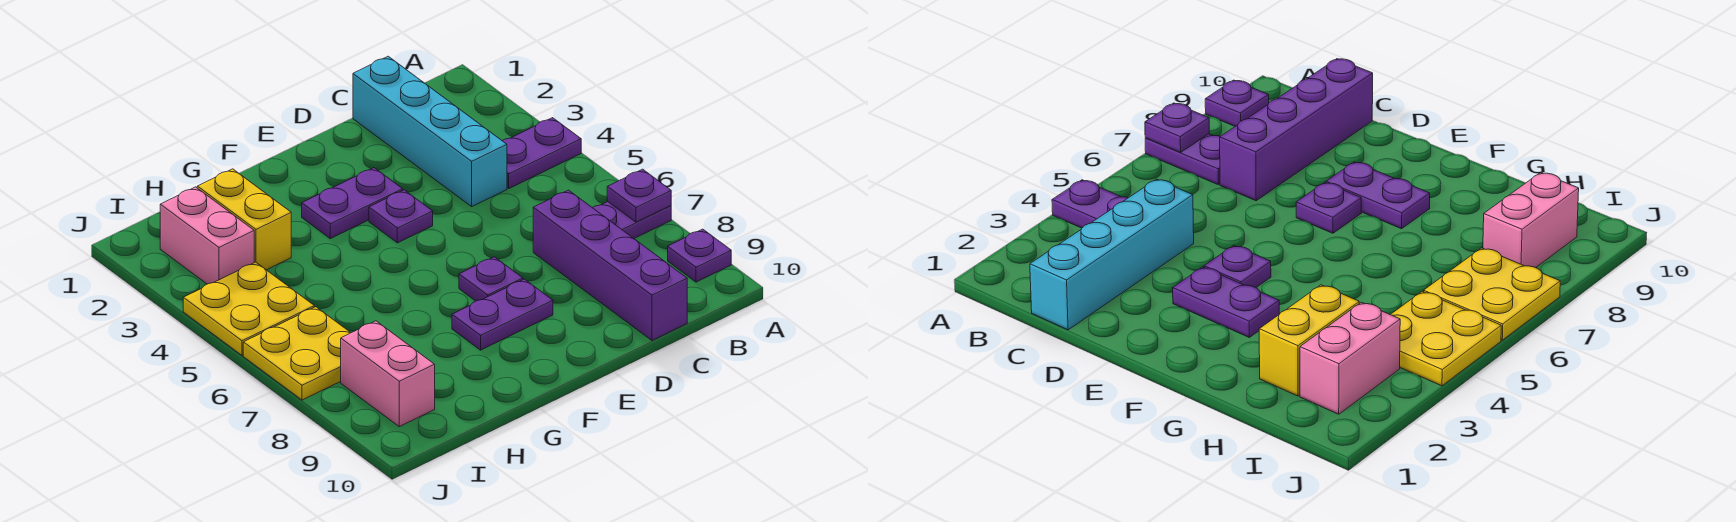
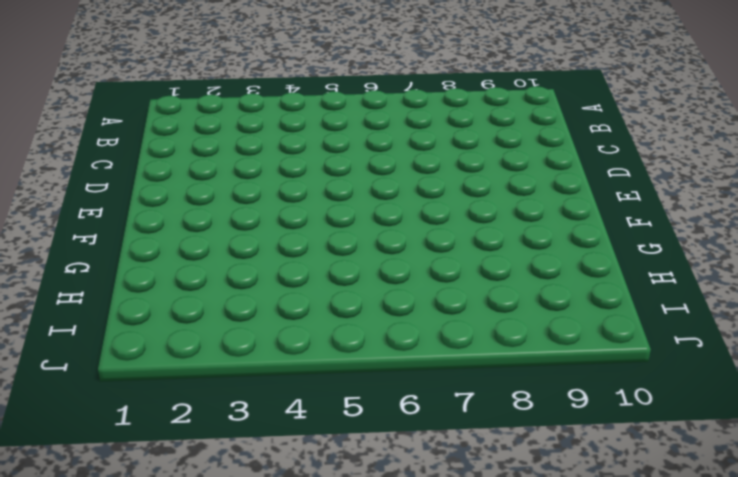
none -> purple plate A4:B4 level 1
none -> purple plate A7:B7 level 1
none -> purple plate A9 level 1

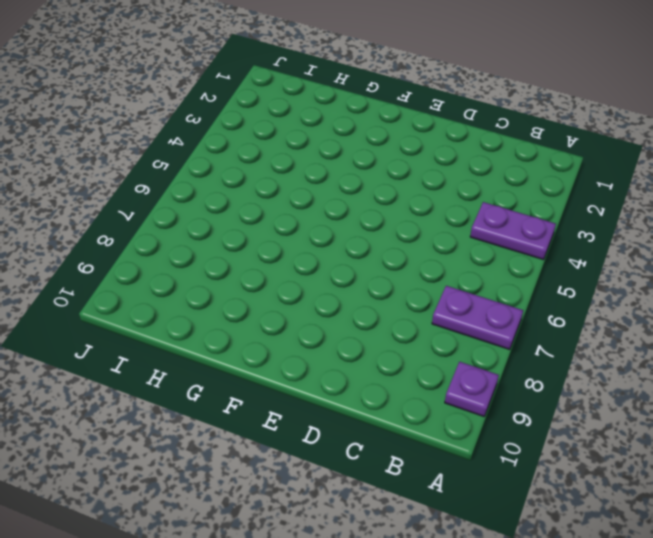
none -> cyan brick C1:C4 level 1
none -> purple brick C7:C10 level 1
none -> purple plate E3:F3 level 1

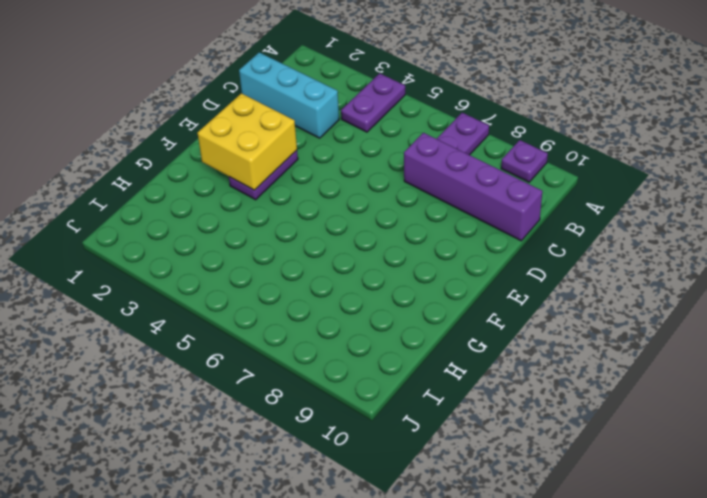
cyan brick C1:C3 level 1 -> cyan brick C1:C4 level 1
yellow brick E2:F3 level 2 -> none
none -> purple plate E4 level 1
none -> purple plate E7 level 1
none -> purple plate E8:F8 level 1

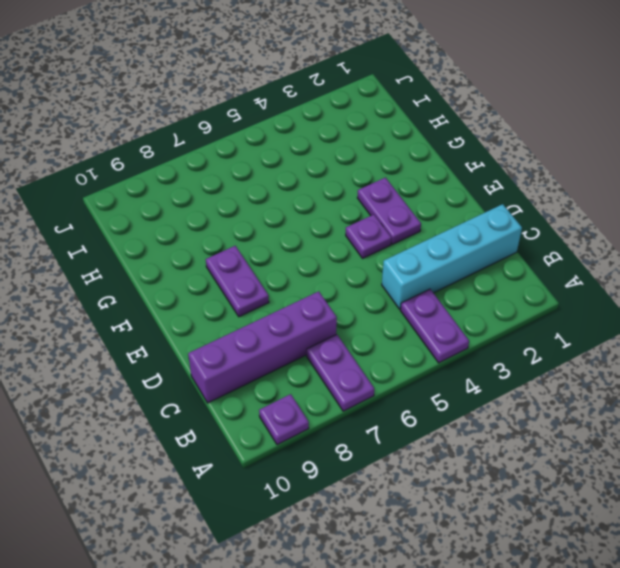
none -> purple plate E7 level 1
none -> yellow brick H2:H3 level 1
none -> pink brick I2:I3 level 1

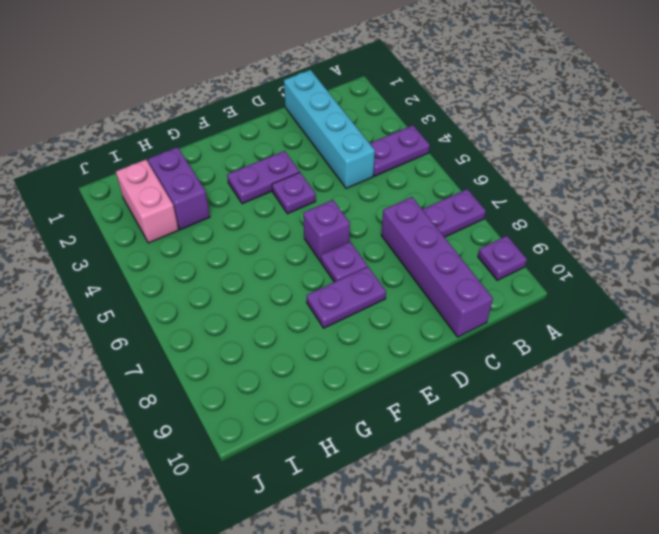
purple brick E6 level 1 -> none
purple brick H2:H3 level 1 -> yellow brick H2:H3 level 1
none -> yellow plate I4:J5 level 1
none -> yellow plate I6:J7 level 1
none -> pink brick I8:I9 level 1

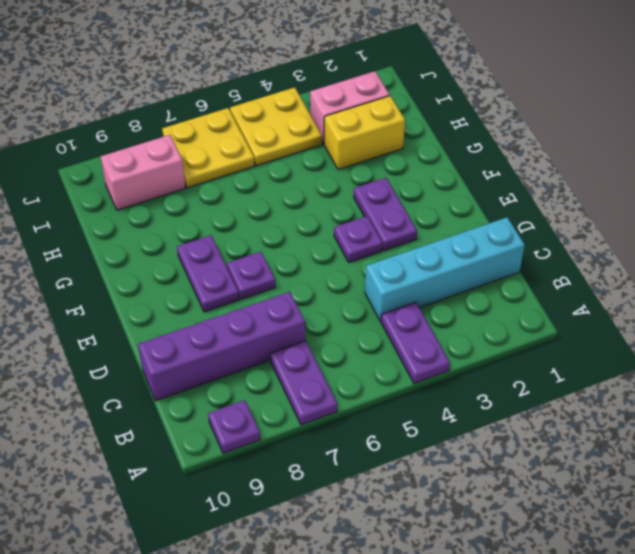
none -> purple plate A7 level 2

